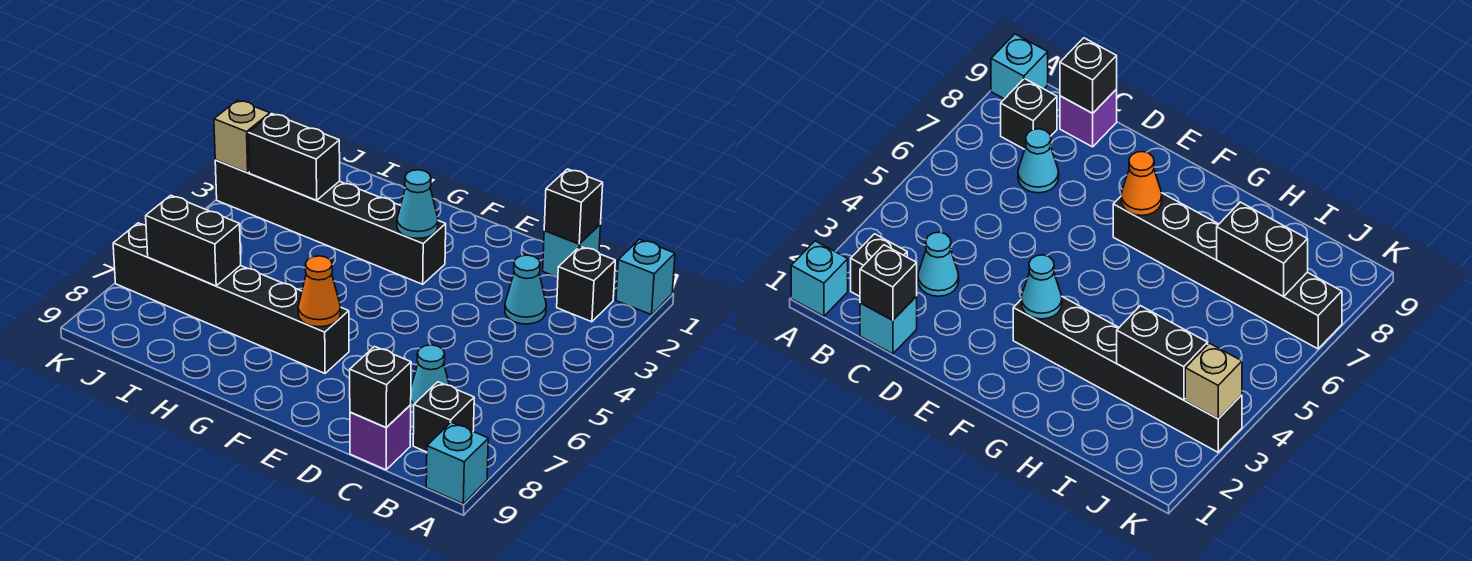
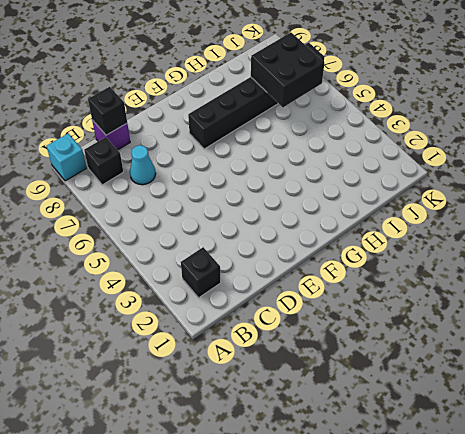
black brick I6:J7 level 2 -> black brick I7:J7 level 2
none -> cyan brick A1 level 1
none -> cyan brick C1 level 1
none -> cyan cone C3 level 1

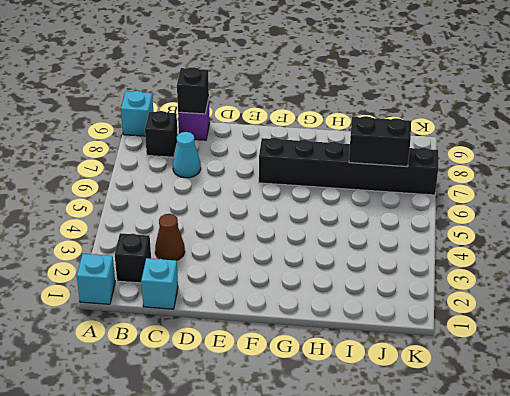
brown cone C3 level 1 -> cyan cone C3 level 1
none -> black brick F3:K3 level 1
none -> black brick C1 level 2
none -> cyan cone F3 level 2

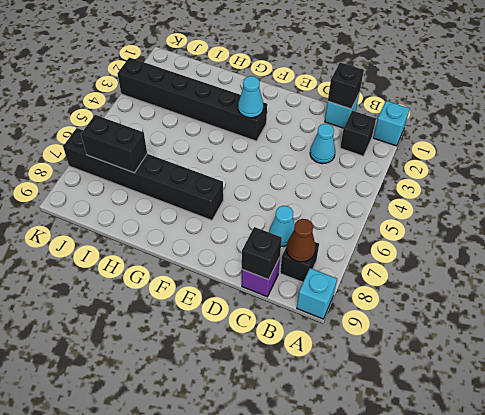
brown cone B8 level 2 -> none
none -> orange cone F7 level 2
none -> black brick I3:J3 level 2
none -> tan brick K3 level 2

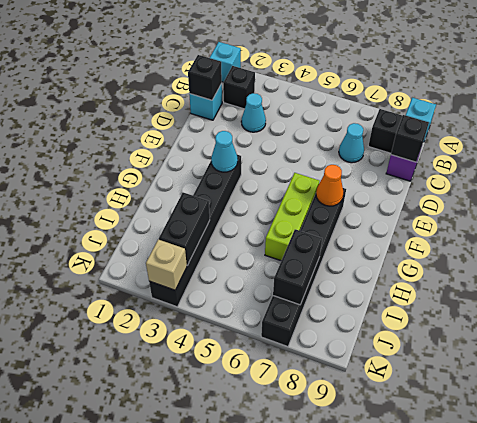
lime brick F6:H6 level 1 -> none

